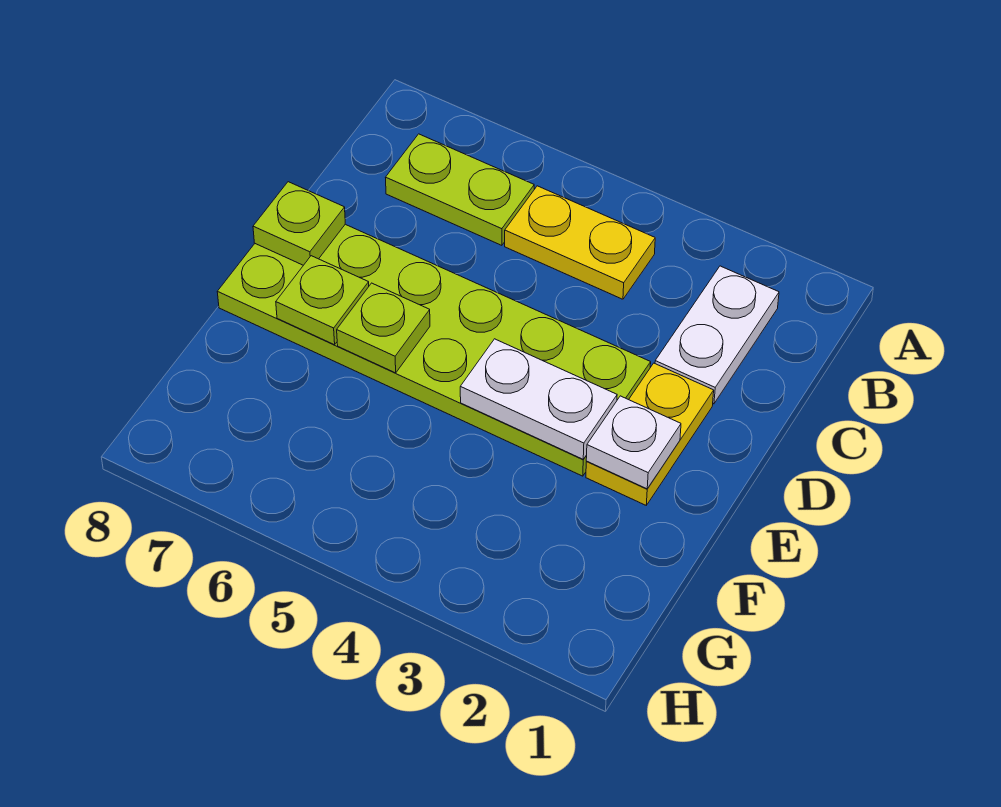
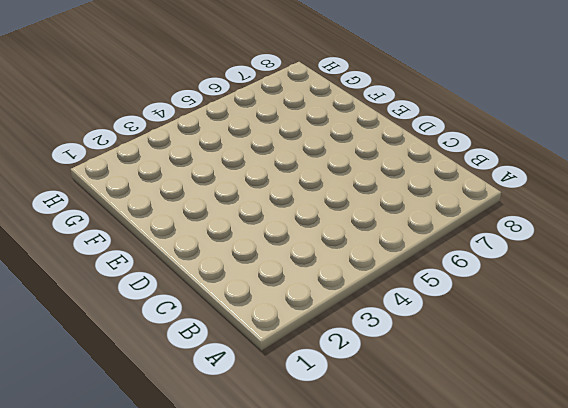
none -> white plate B2:C2 level 1
none -> yellow plate B4:B5 level 1

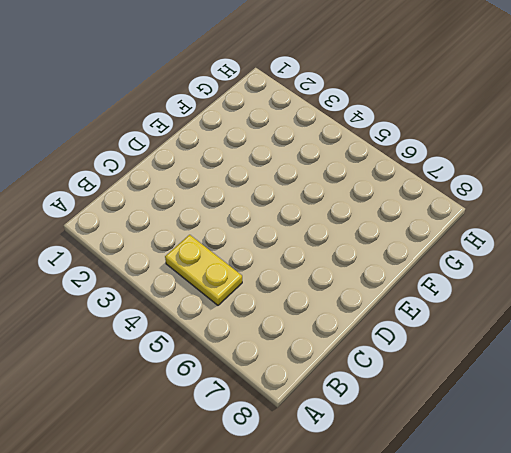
none -> white plate B2:C2 level 1
none -> lime plate B6:B7 level 1

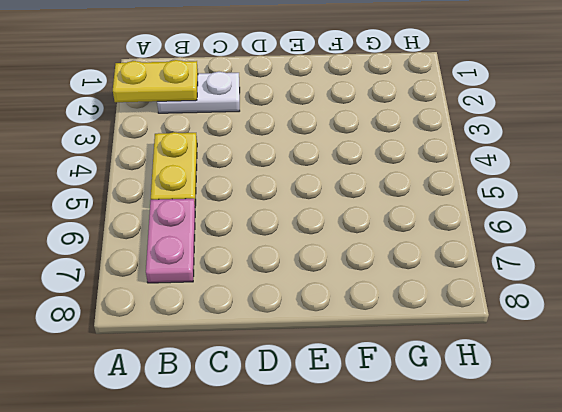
yellow plate A2:B2 level 2 -> yellow plate D2:E2 level 1
pink plate B6:B7 level 1 -> lime plate B6:B7 level 1
none -> lime plate D3:E8 level 1
none -> lime plate D8 level 2

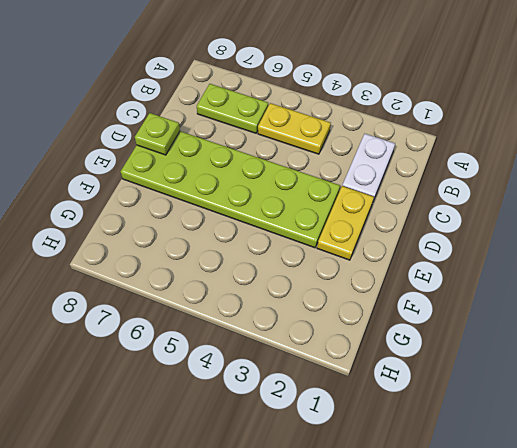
none -> white plate E2 level 2
none -> white plate E3:E4 level 2

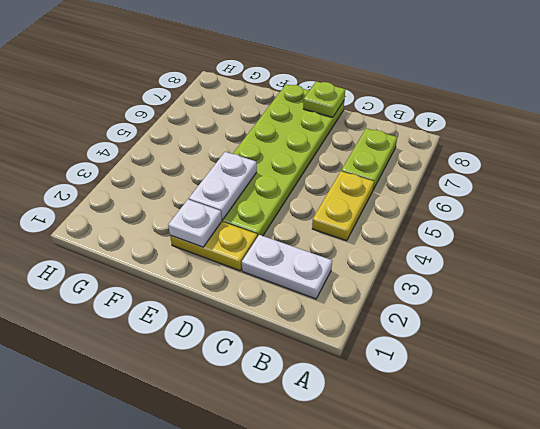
none -> lime plate E6 level 2
none -> lime plate E7 level 2

